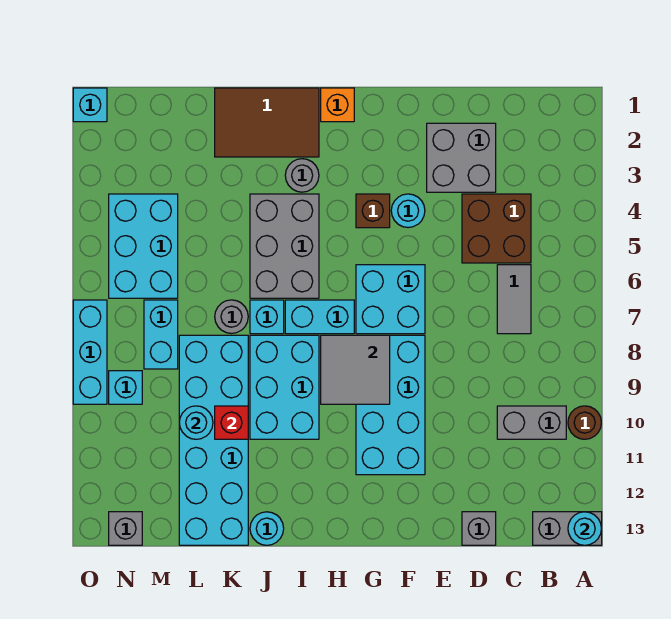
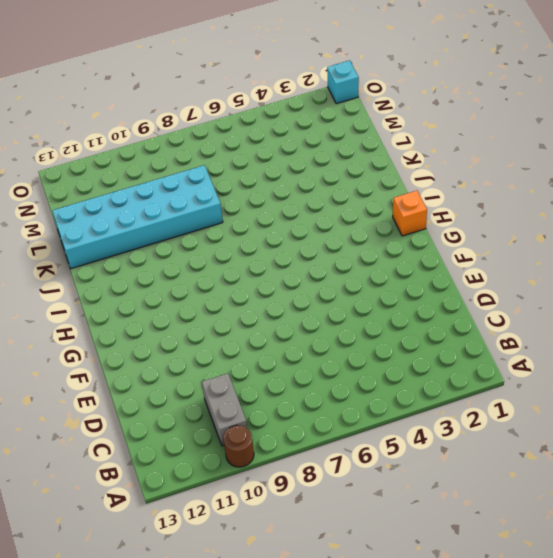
none -> grey brick A13:B13 level 1
none -> brown brick C4:D5 level 1
none -> grey tile C6:C7 level 1
none -> grey brick D2:E3 level 1

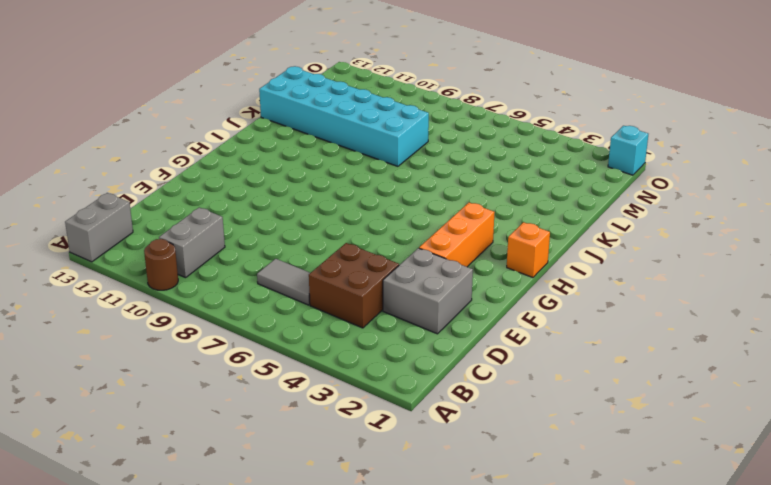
orange brick F3:H3 level 1 -> none
none -> grey brick D13 level 1
none -> cyan round brick F4 level 1
none -> cyan brick F6:G7 level 1
none -> cyan brick F8:G11 level 1

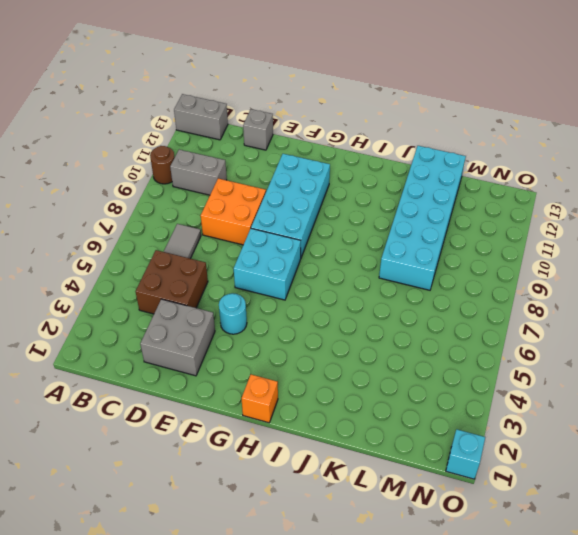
orange brick D8:E9 level 1 -> none
none -> brown brick G4 level 1
none -> cyan brick H7:I7 level 1
none -> brown tile I1:K2 level 1
none -> grey round brick I3 level 1

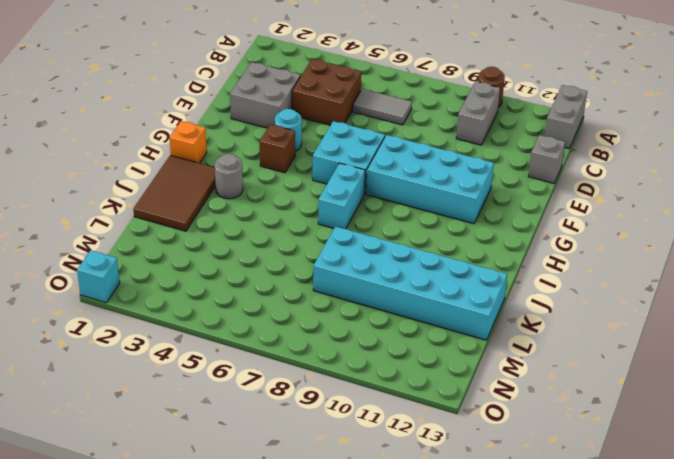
none -> grey brick I4:J6 level 1
none -> cyan brick I8:J10 level 1
none -> cyan brick J7 level 1
none -> cyan round brick J13 level 1

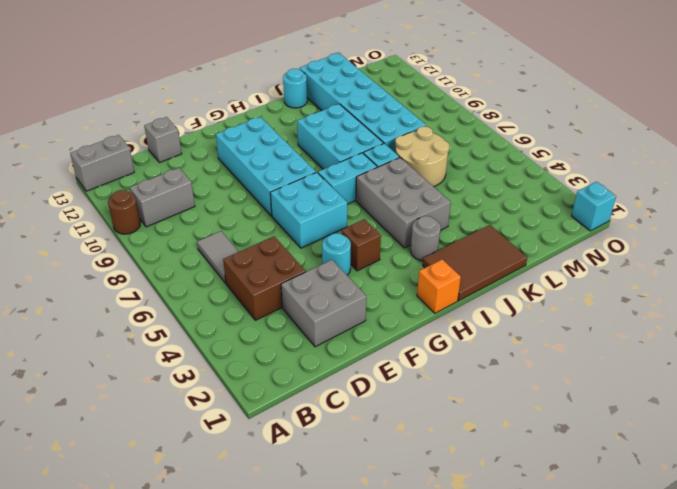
tan round brick K6:L7 level 1 -> grey round brick K7 level 1
none -> cyan brick M4:N6 level 1
none -> cyan brick M7:M8 level 1
none -> cyan brick N9 level 1
none -> grey brick N13 level 1

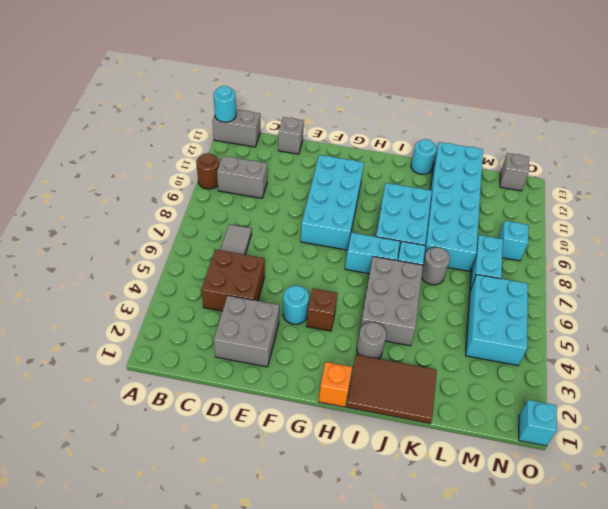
none -> cyan brick F6:G7 level 1
none -> cyan brick O7:O9 level 1
none -> grey tile G8:H9 level 2
none -> red brick K10 level 2

